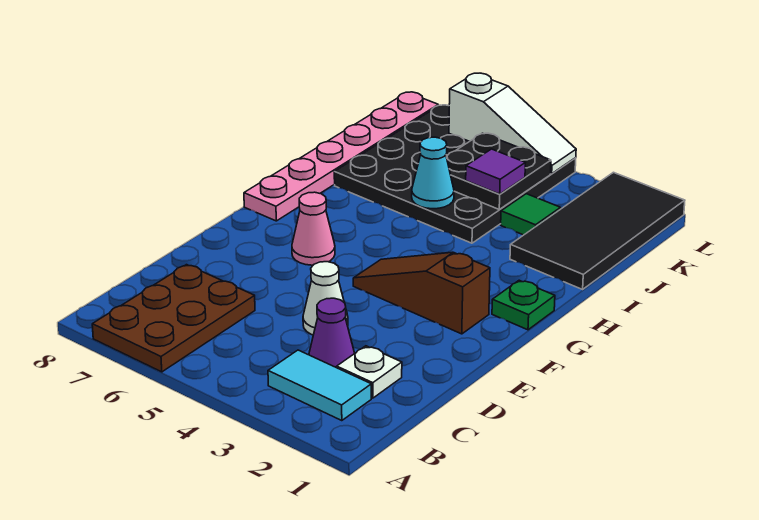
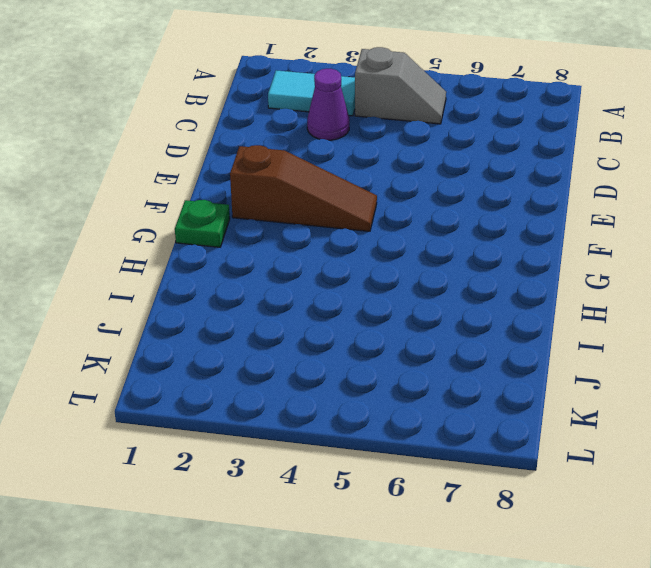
grey slope B4:B5 level 1 top 4 -> none
none -> brown plate A6:C7 level 1
none -> white plate C2 level 1
none -> white cone D4 level 1

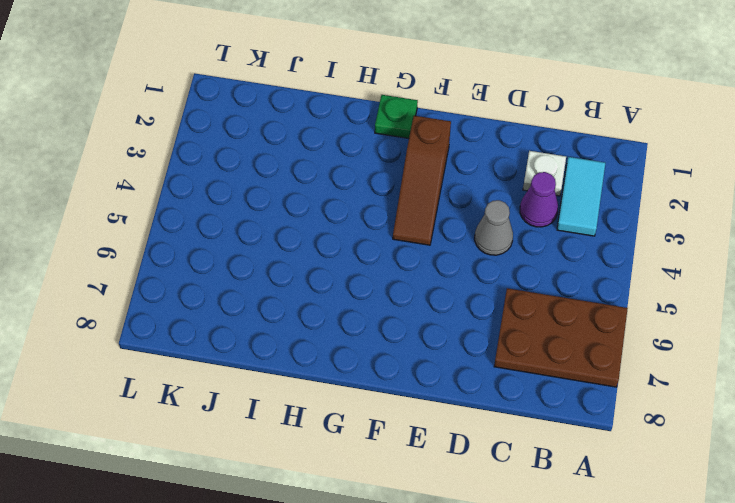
grey cone D4 level 1 -> white cone D4 level 1
none -> pink cone F6 level 1
none -> pink plate G8:L8 level 1
none -> black tile I1:L2 level 1

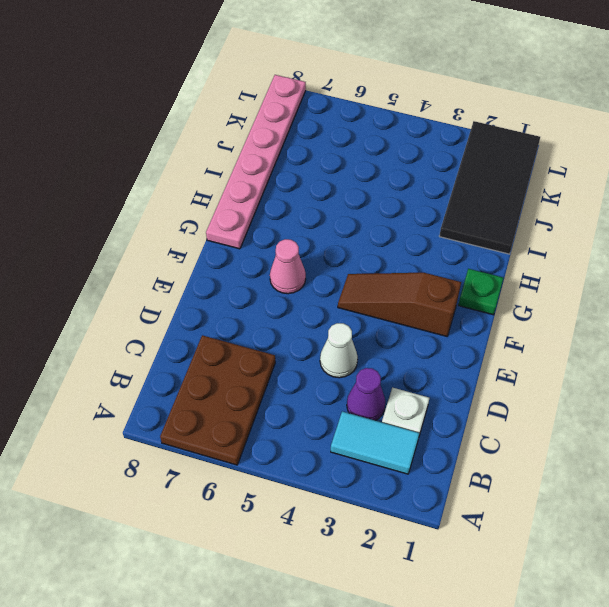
none -> black plate I4:L7 level 1
none -> green tile J3 level 1
none -> cyan cone I5 level 2

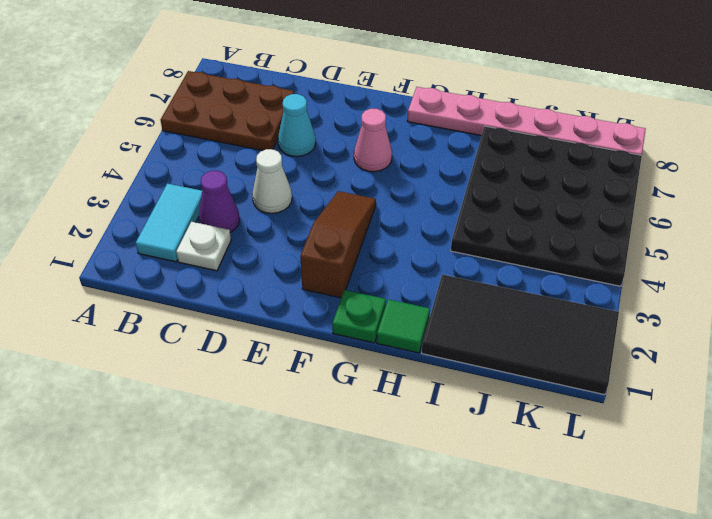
cyan cone D6 level 1 -> cyan cone I5 level 2
green tile H1 level 1 -> green tile J3 level 1
none -> black plate J4:K5 level 2
none -> white slope L4:L6 level 2 top 6
none -> purple tile J4 level 3

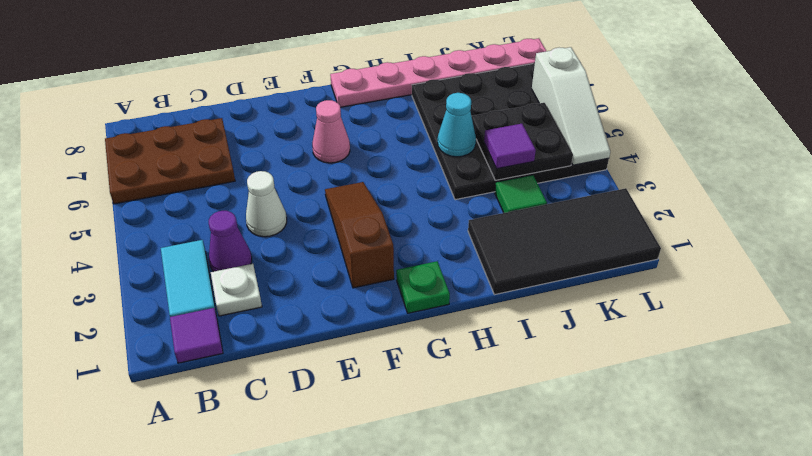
purple tile B1 level 1 -> none

